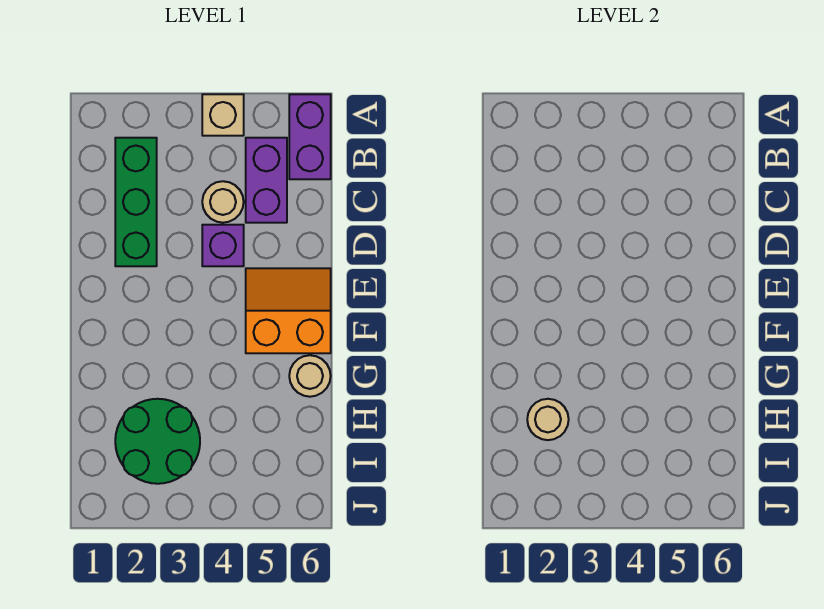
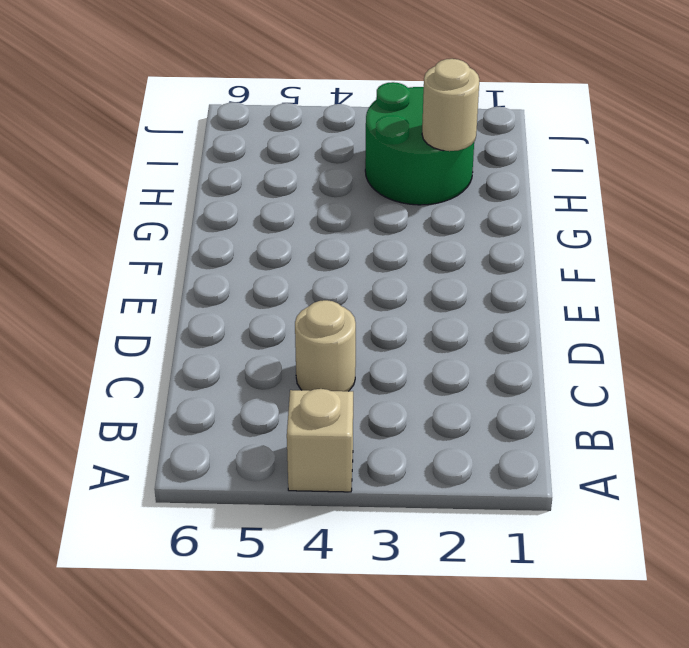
none -> purple brick A6:B6 level 1
none -> green brick B2:D2 level 1

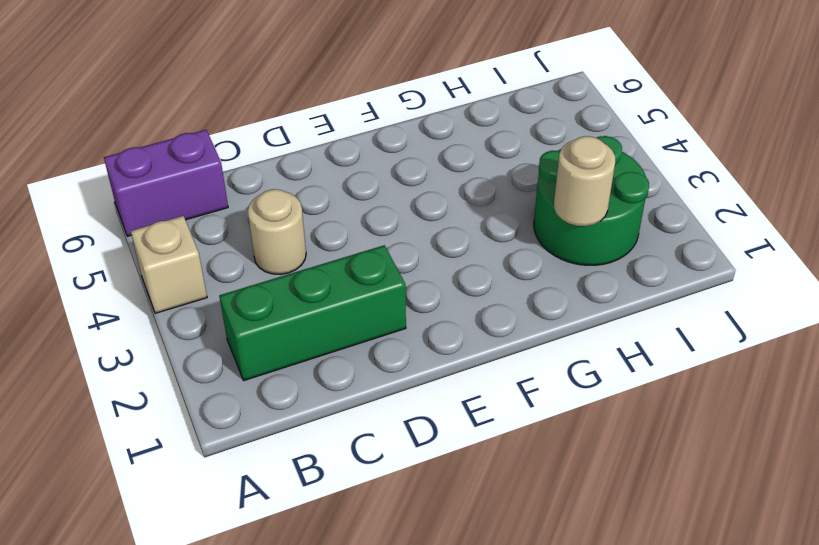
none -> purple brick B5:C5 level 1
none -> purple brick D4 level 1

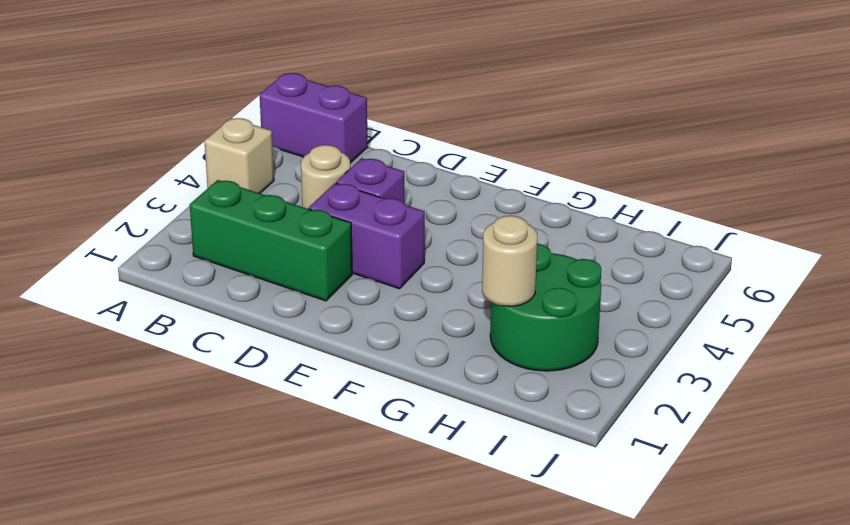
purple brick D3:E3 level 1 -> purple brick B5:C5 level 1
none -> orange slope E5:F6 level 1 top F
none -> tan round brick G6 level 1

